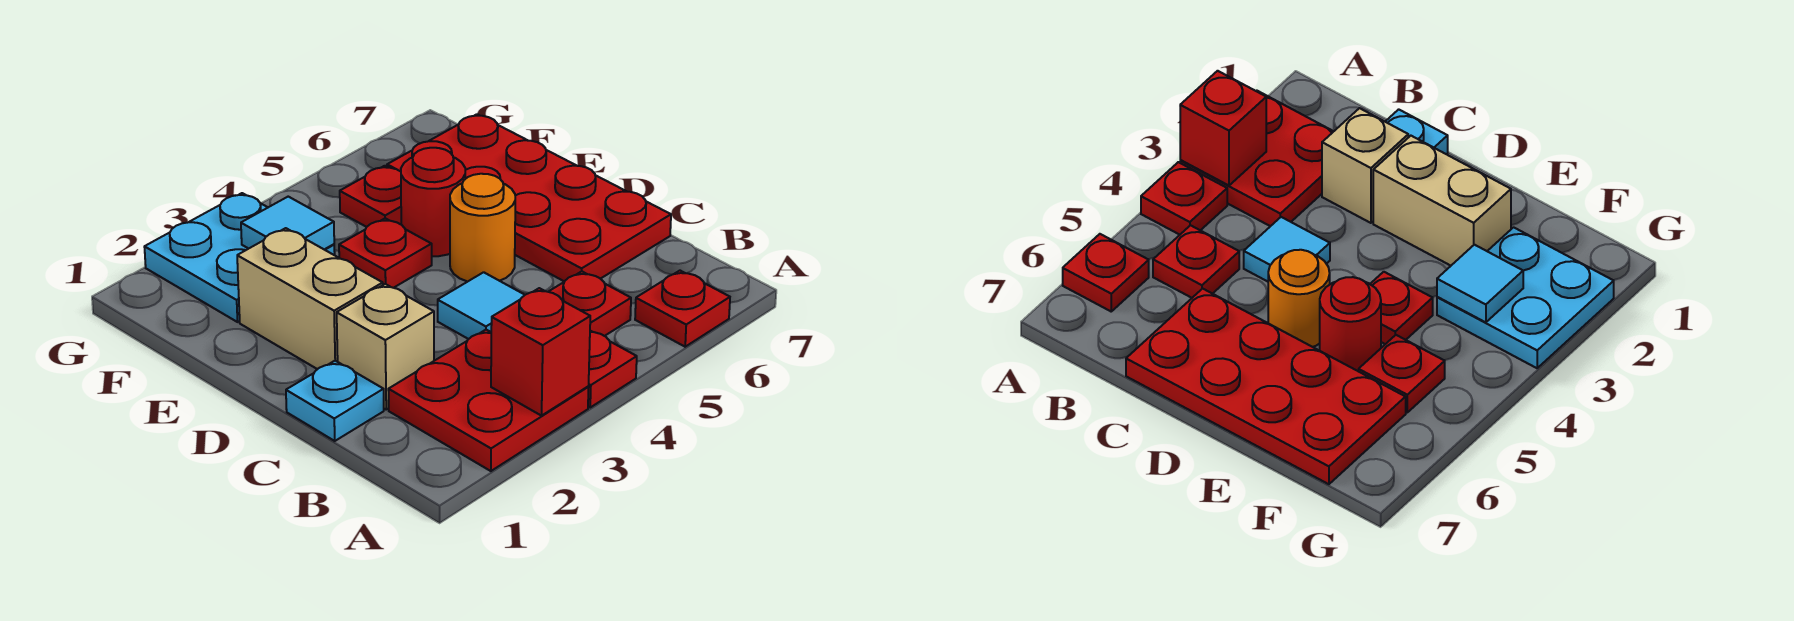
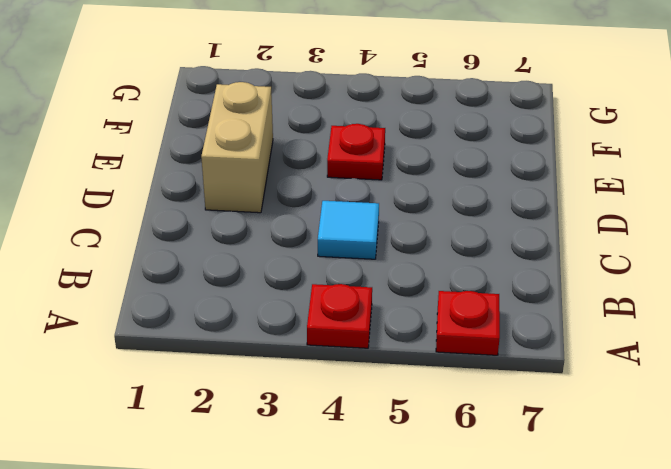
none -> red plate A2:B3 level 1
none -> red plate B5 level 1
none -> cyan plate C1 level 1

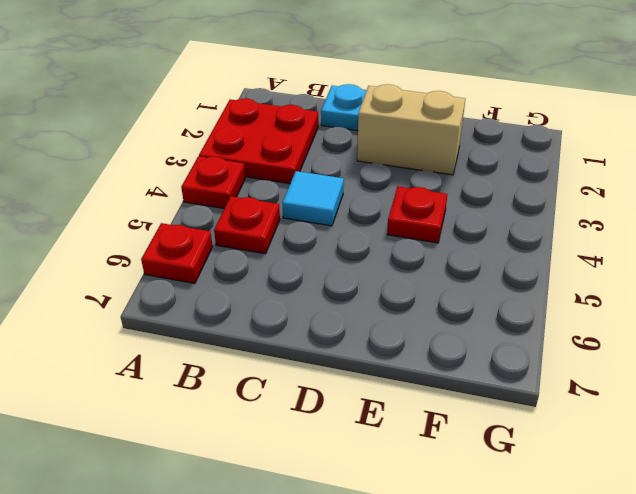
none -> tan brick C2 level 1
none -> red plate C6:F7 level 1
none -> orange round brick D5 level 1

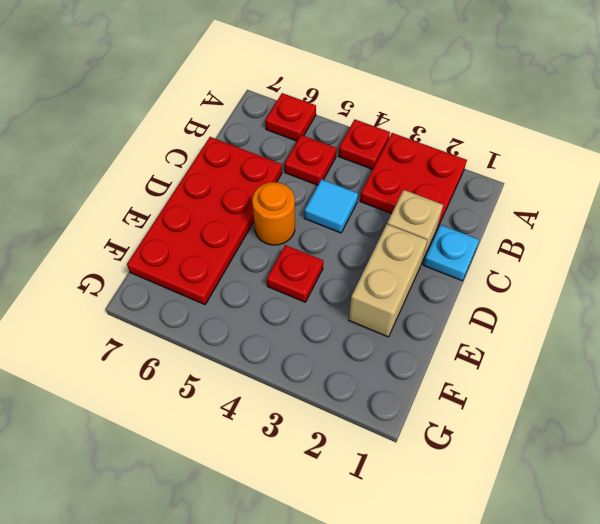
none -> red round brick E5 level 1
none -> cyan plate F2:G3 level 1
none -> red plate F5 level 1

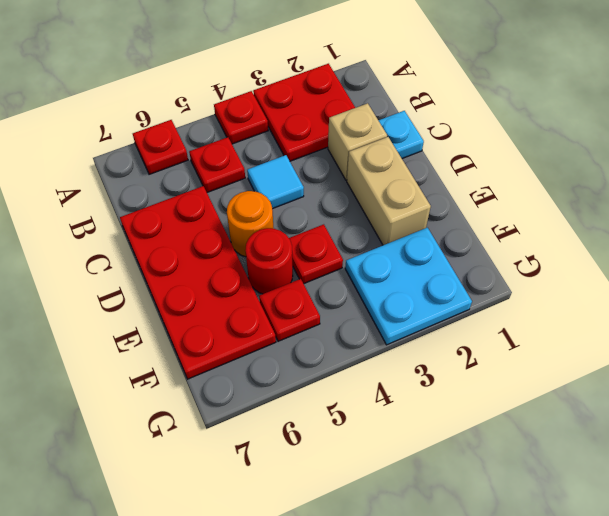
none -> red brick A3 level 2
none -> cyan tile F3 level 2

